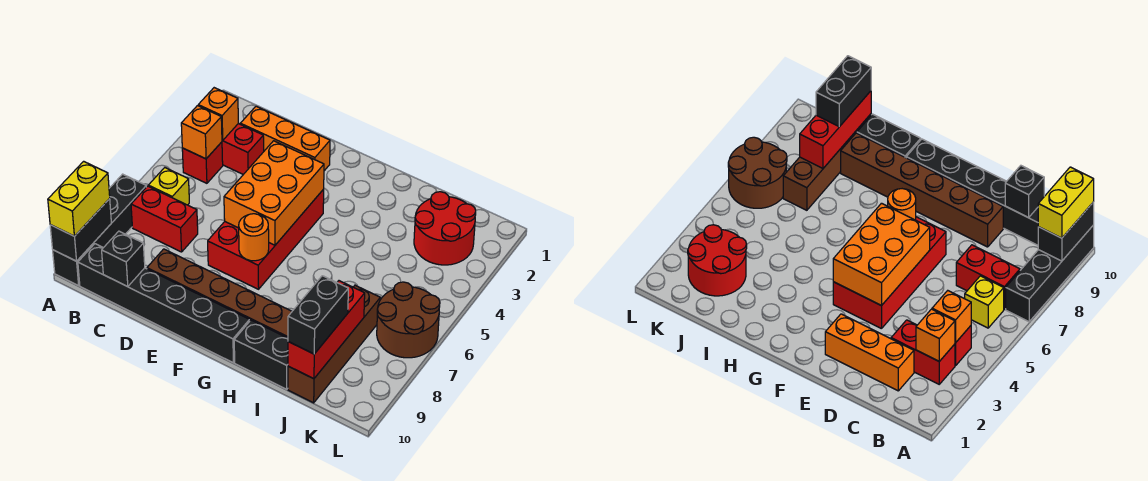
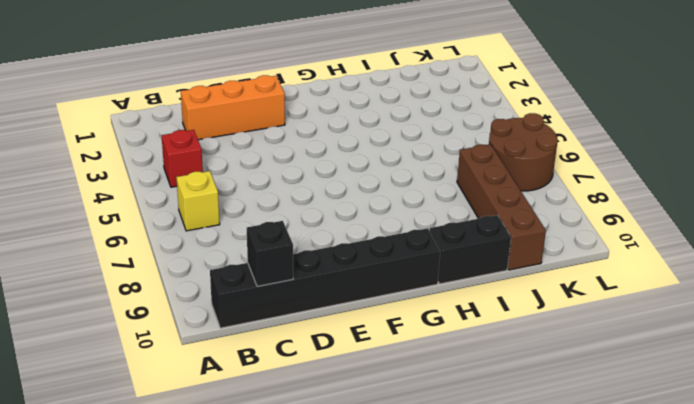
none -> black brick A7:A10 level 1
none -> red brick B3:C3 level 1
none -> red brick B7:C7 level 1

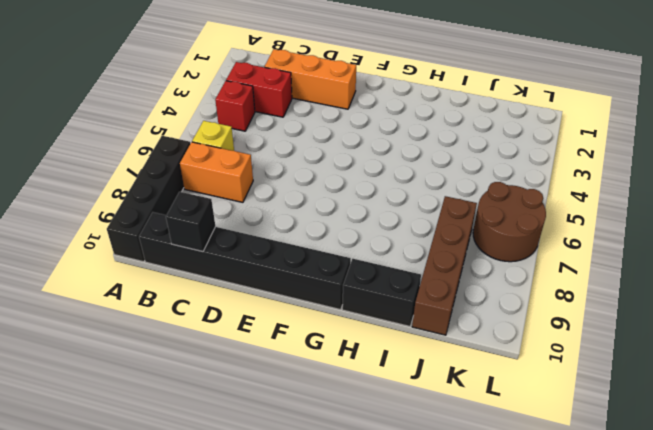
orange brick B7:C7 level 1 -> red brick B7:C7 level 1
none -> brown brick D9:I9 level 1
none -> red brick E4:F7 level 1
none -> red round brick J2:K3 level 1

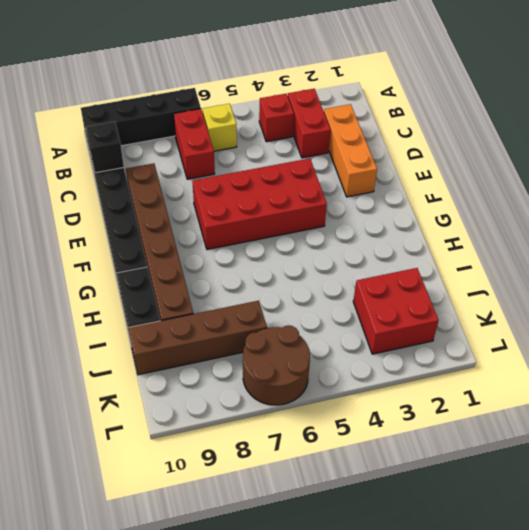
red brick J2:K3 level 1 -> red round brick J2:K3 level 1
none -> black brick A9:A10 level 2
none -> orange brick B3 level 2
none -> orange brick B4 level 2

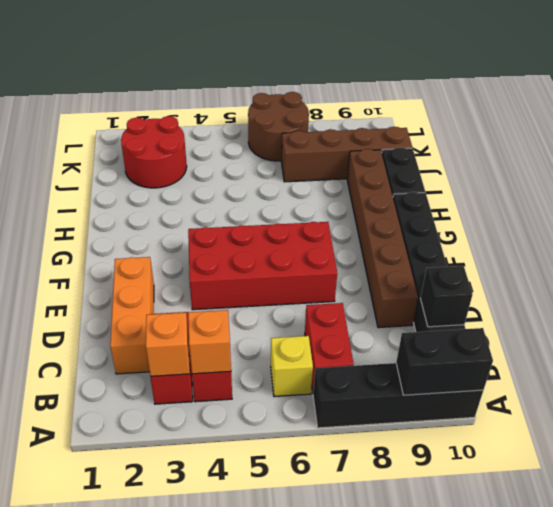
none -> orange brick E4:F6 level 2
none -> orange round brick F7 level 2
none -> red brick J8:J10 level 2

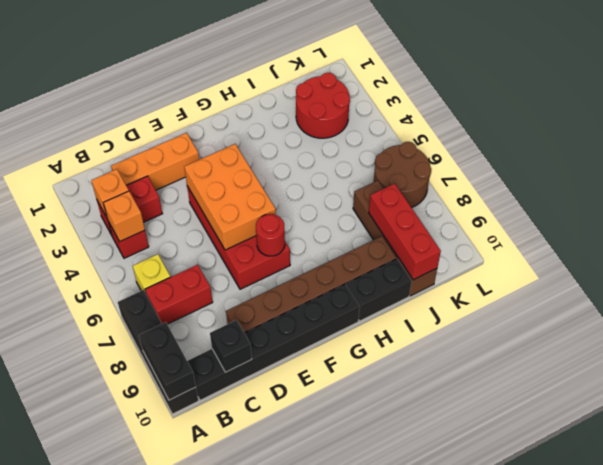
red round brick F7 level 2 -> orange round brick F7 level 2
none -> yellow brick A9:A10 level 3
none -> black brick J9:J10 level 3

